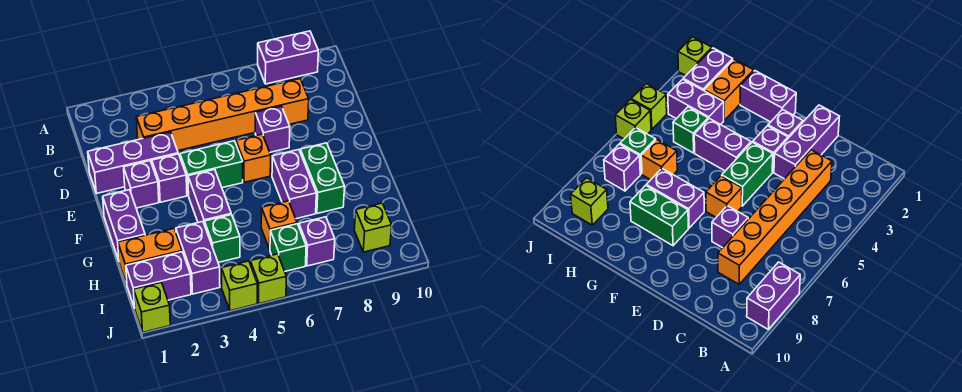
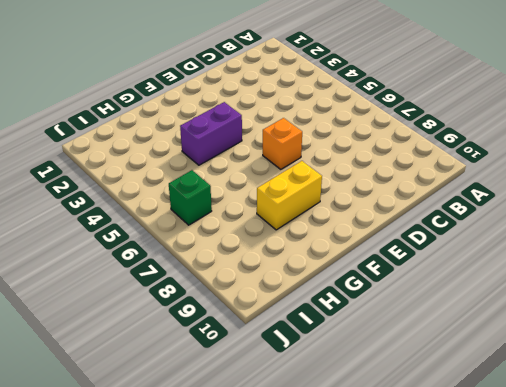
yellow brick F8:G8 level 1 -> green brick F8:G8 level 1
none -> purple brick A8:A9 level 1
none -> orange brick C3:C8 level 1
none -> purple brick D1:D3 level 1

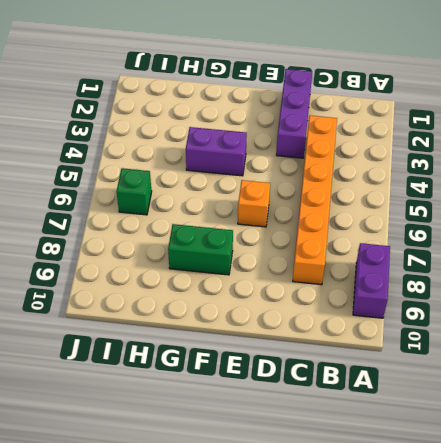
none -> purple brick D7 level 1
none -> purple brick E2 level 1
none -> purple brick E3 level 1

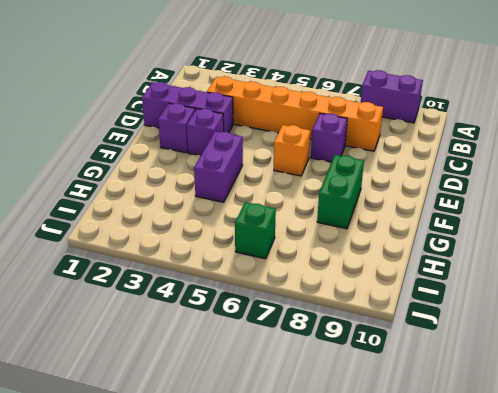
none -> green brick E4:E5 level 1
none -> purple brick F1:G1 level 1
none -> purple brick F7:G7 level 1

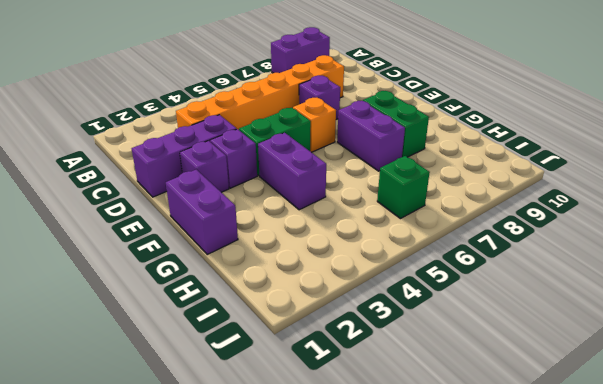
none -> orange brick H1:H2 level 1
none -> purple brick H3:I3 level 1
none -> green brick H4 level 1

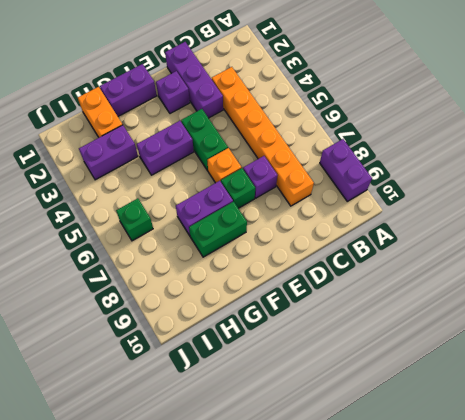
green brick E7 level 1 -> green brick H4 level 1
none -> purple brick E3 level 1
none -> orange brick H6 level 1
none -> purple brick I1:I2 level 1

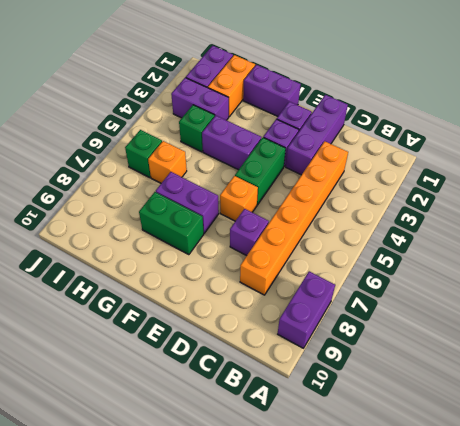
none -> purple brick I7 level 1
none -> lime brick I9 level 1
none -> lime brick J1 level 1

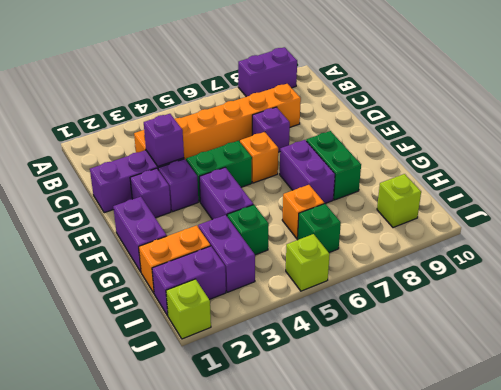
purple brick D3 level 2 -> purple brick I7 level 1
none -> lime brick J4 level 1

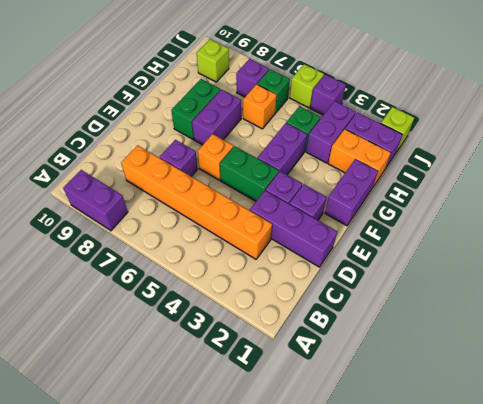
purple brick J4 level 1 -> lime brick J4 level 1

